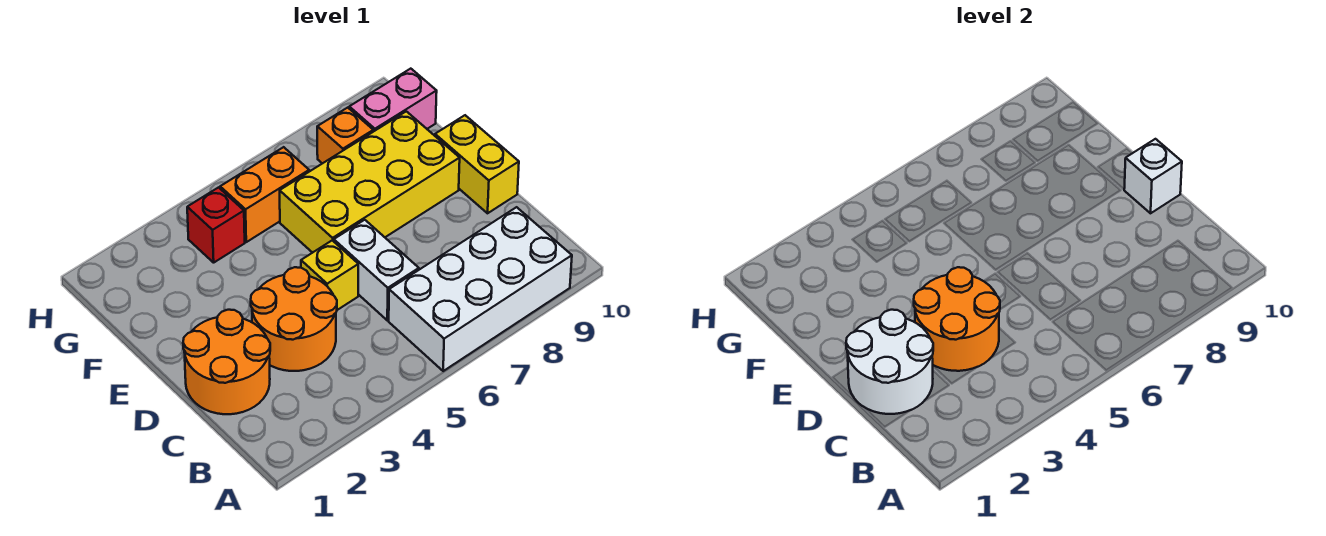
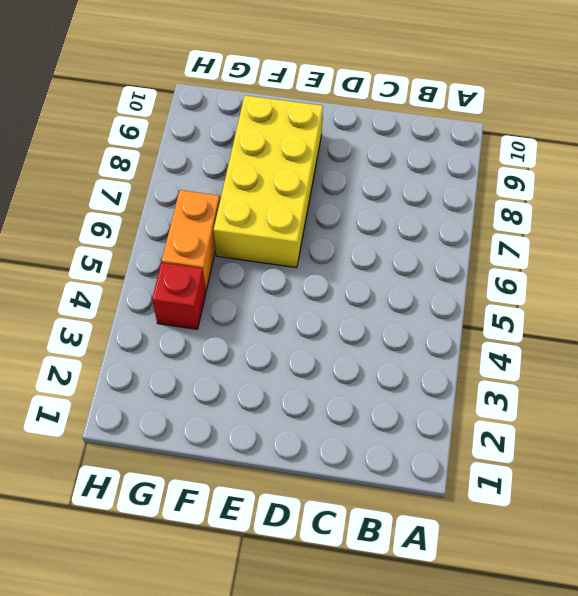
none -> white brick A6:B9 level 1
none -> orange round brick C1:D2 level 1
none -> orange round brick C3:D4 level 1

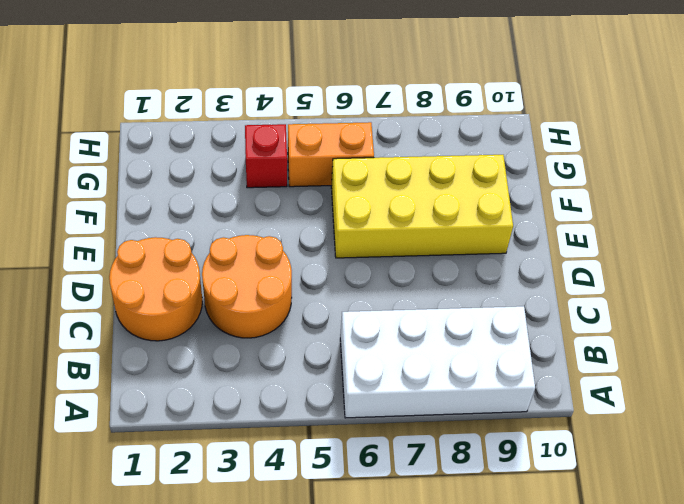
none -> white brick C6:D6 level 1
none -> yellow brick D5 level 1
none -> yellow brick D10:E10 level 1

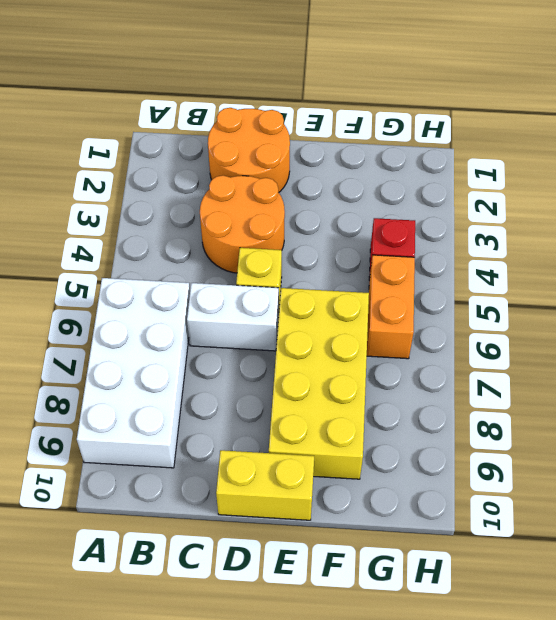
none -> orange brick G8 level 1
none -> pink brick G9:G10 level 1
none -> white round brick C1:D2 level 2

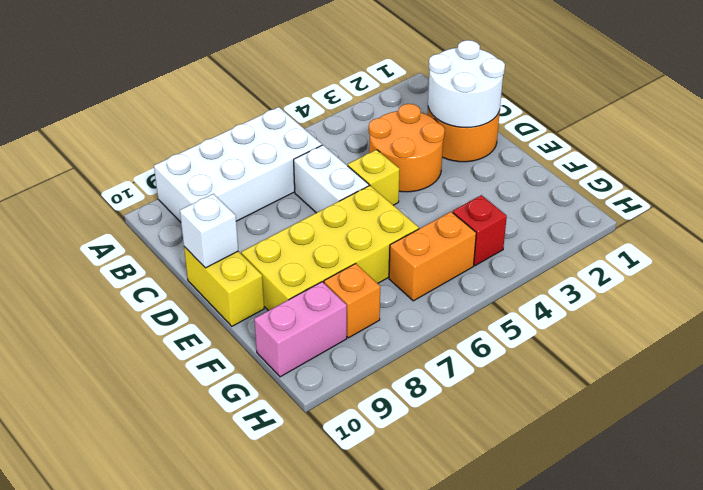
none -> orange round brick C3:D4 level 2

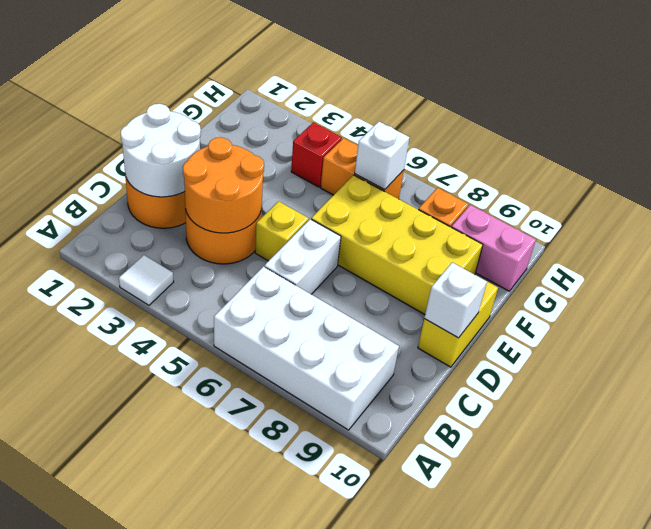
white tile A3 level 1 -> none
white brick G6 level 2 -> none

